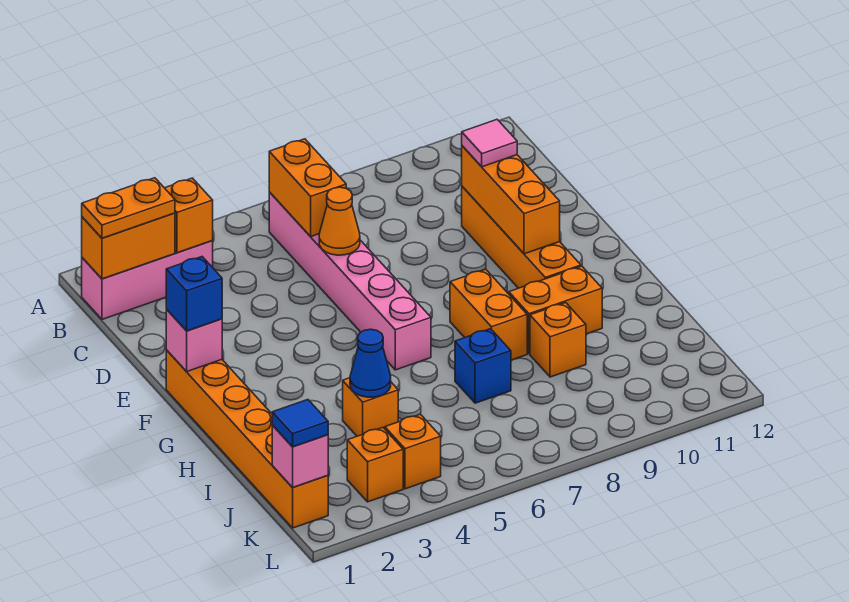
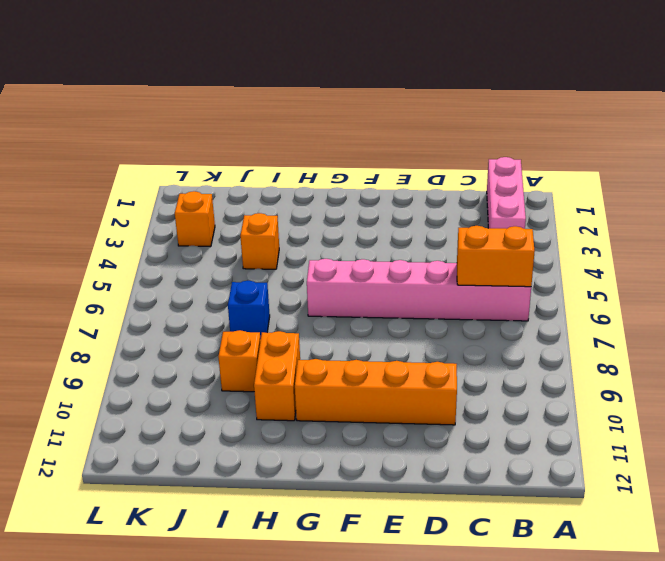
none -> orange brick F1:K1 level 1
none -> orange brick G8:H8 level 1
none -> orange brick K4 level 1

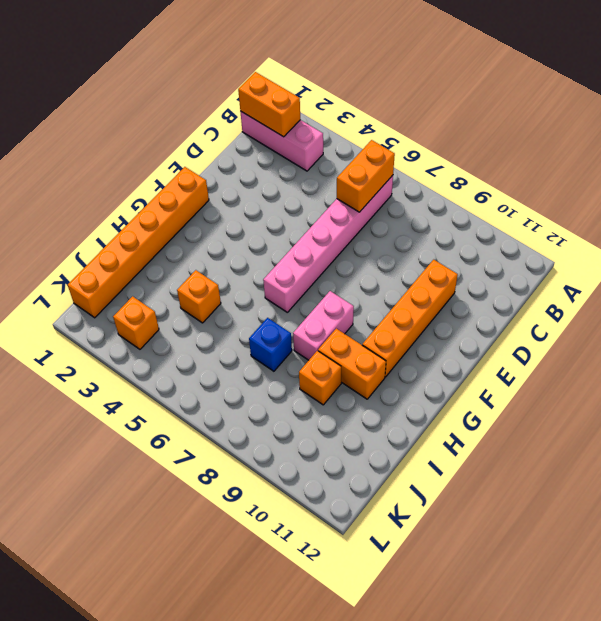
pink brick G8:H8 level 1 -> orange brick G8:H8 level 1
none -> orange brick K4 level 1
none -> orange brick B3 level 2
none -> orange cone D6 level 2

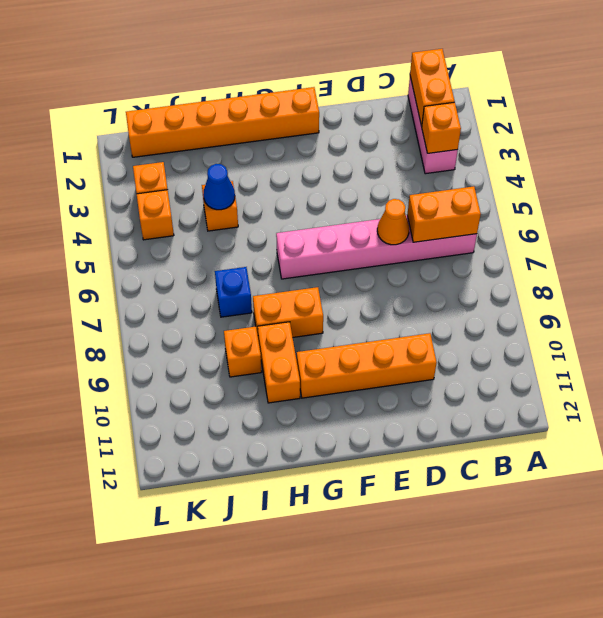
none -> orange brick D10:F10 level 2
none -> pink brick F1 level 2
none -> pink brick K1 level 2

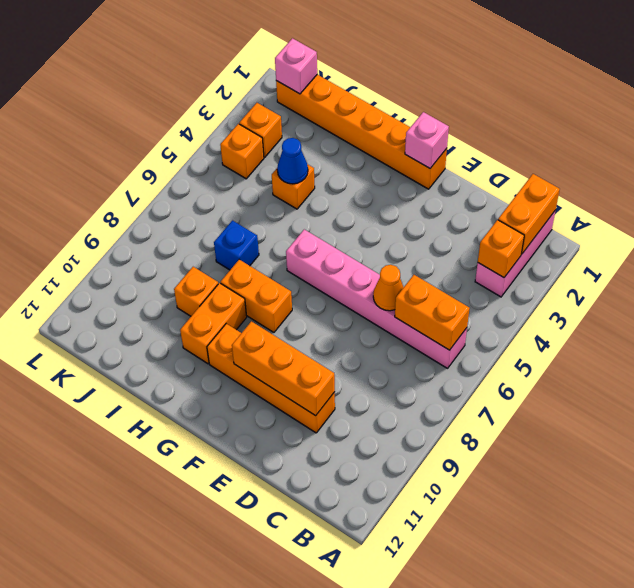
none -> orange plate B1:B2 level 3
none -> pink tile D10 level 3
none -> blue brick F1 level 3

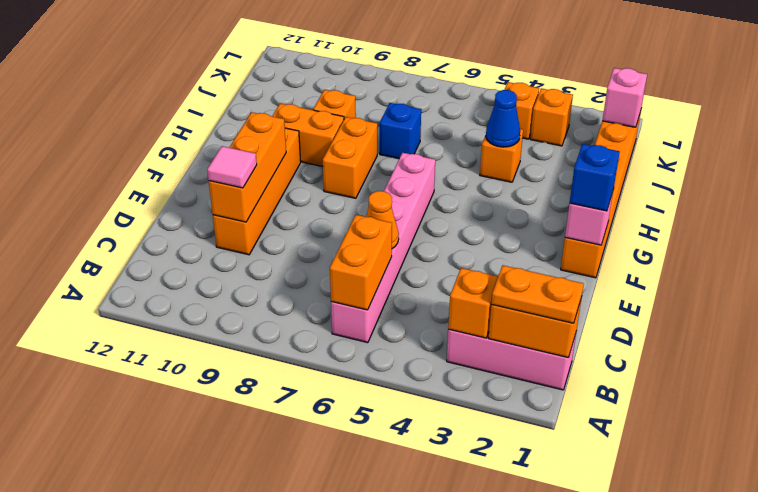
none -> blue tile K1 level 3

